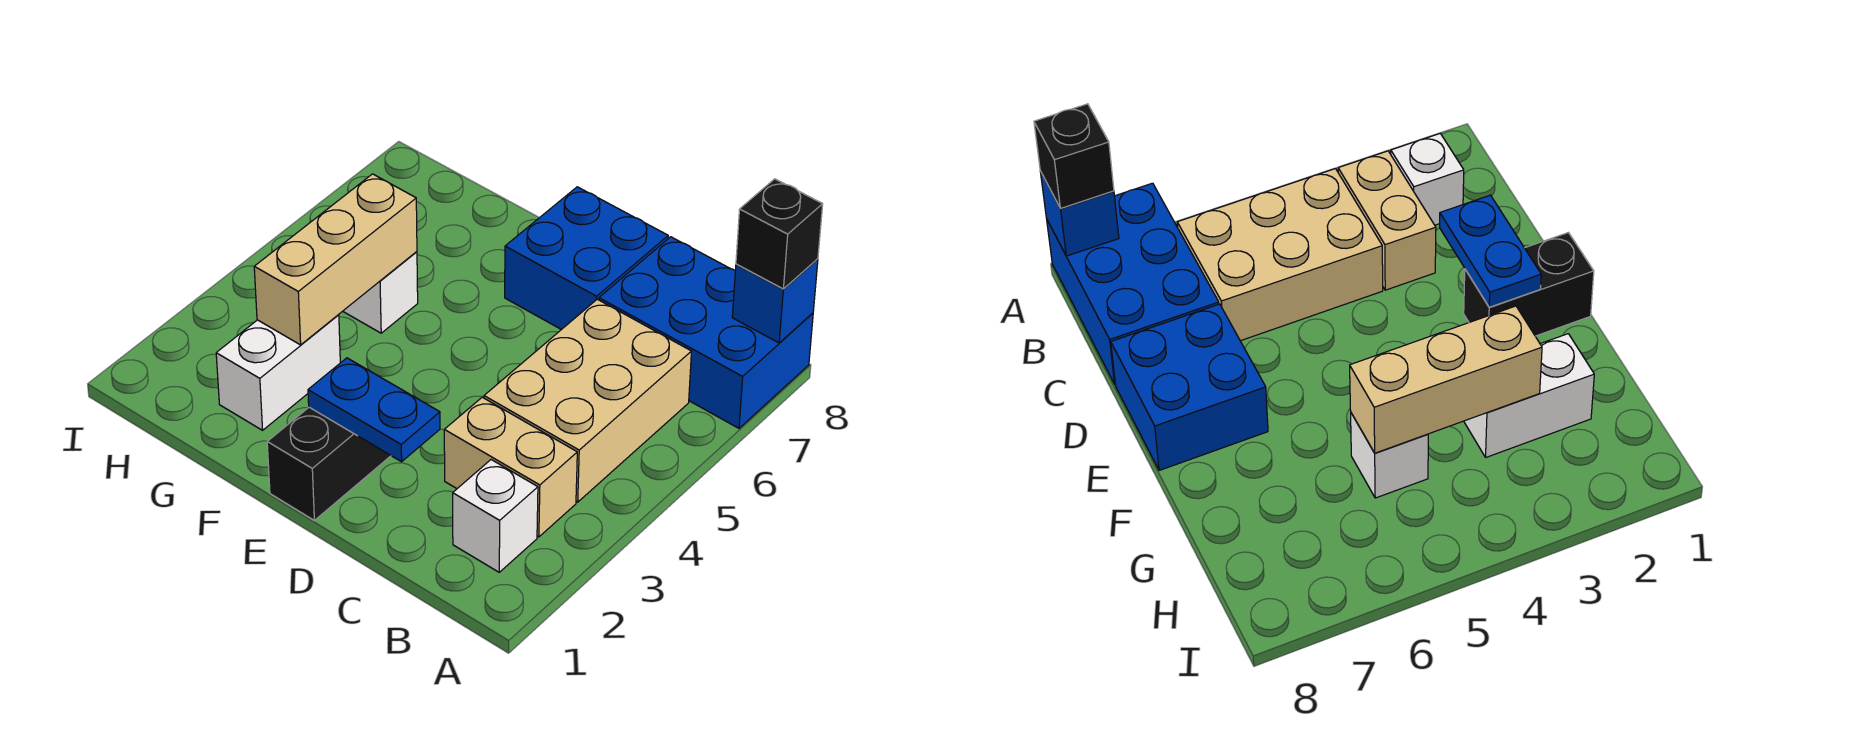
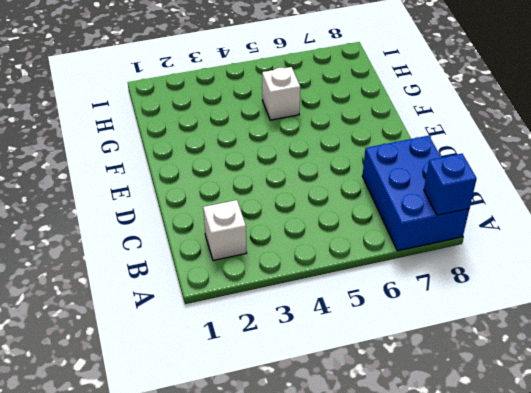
none -> tan brick B3:C3 level 1
none -> tan brick B4:C6 level 1
none -> blue brick D7:E8 level 1

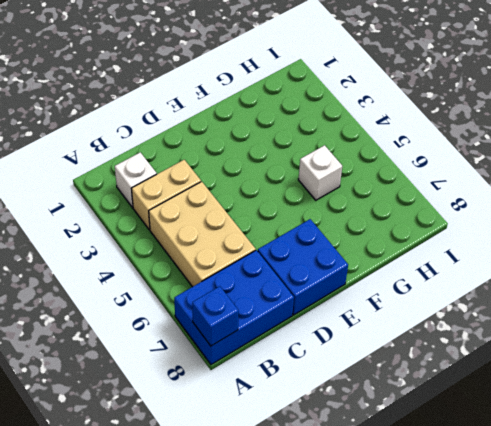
none -> black brick E1:E2 level 1
none -> white brick G2:G3 level 1
none -> blue plate D2:E2 level 2

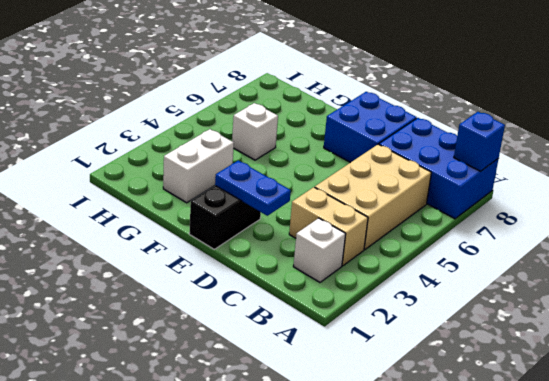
none -> tan brick G3:G5 level 2
none -> black brick A8 level 3

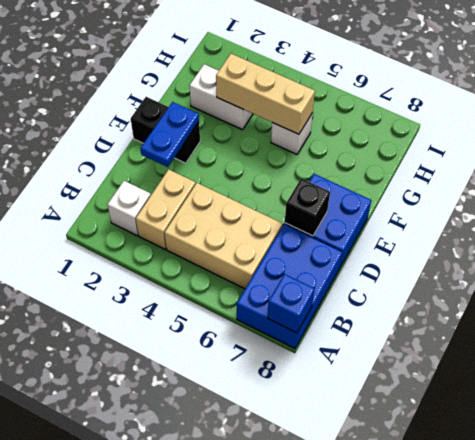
black brick D7 level 2 -> black brick A8 level 3

